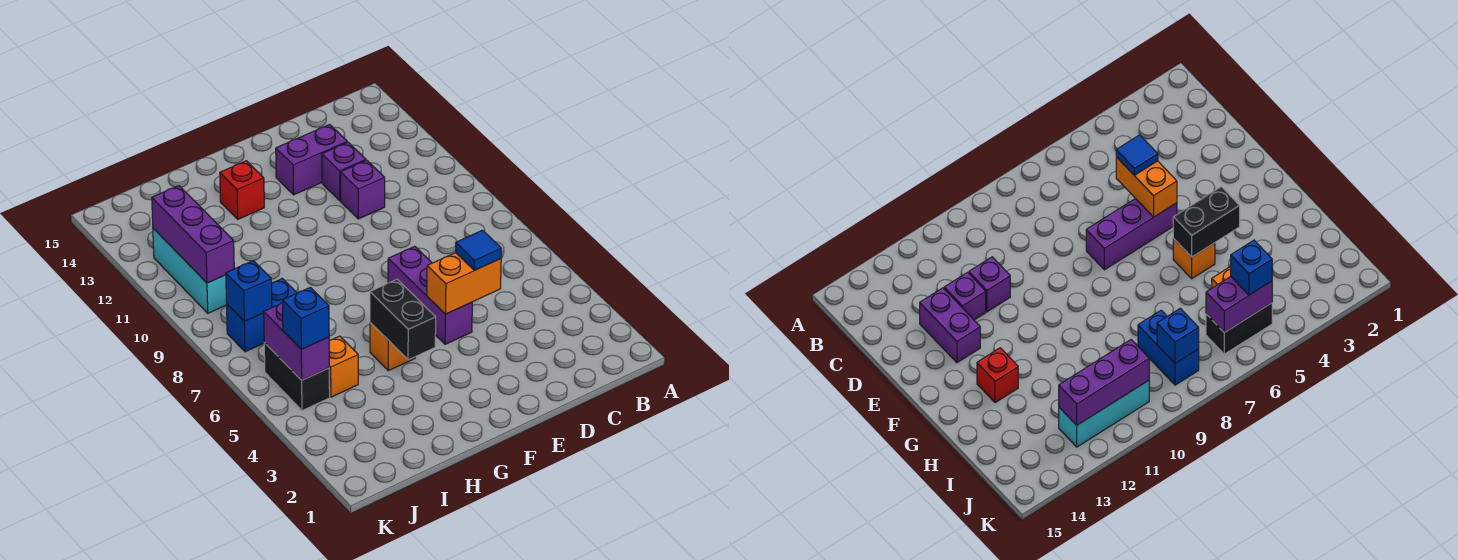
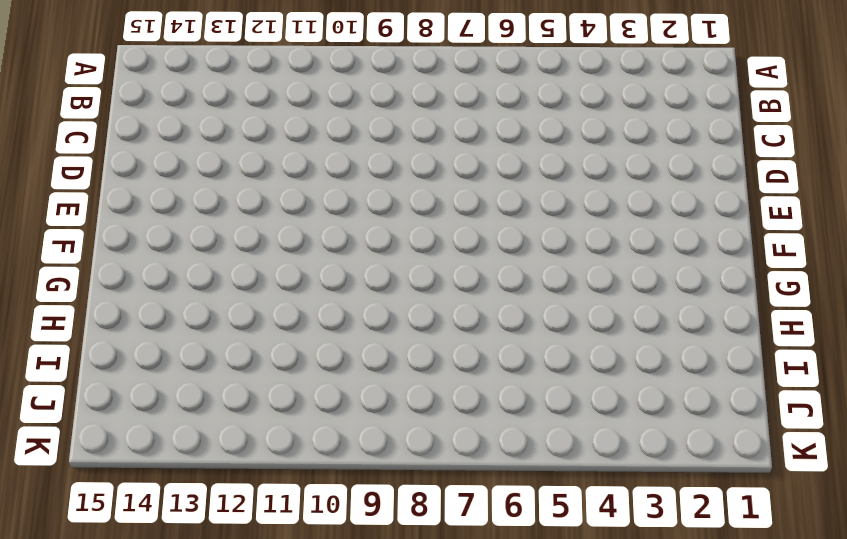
none -> purple brick D11 level 1
none -> purple brick D12 level 1
none -> purple brick D13:E13 level 1

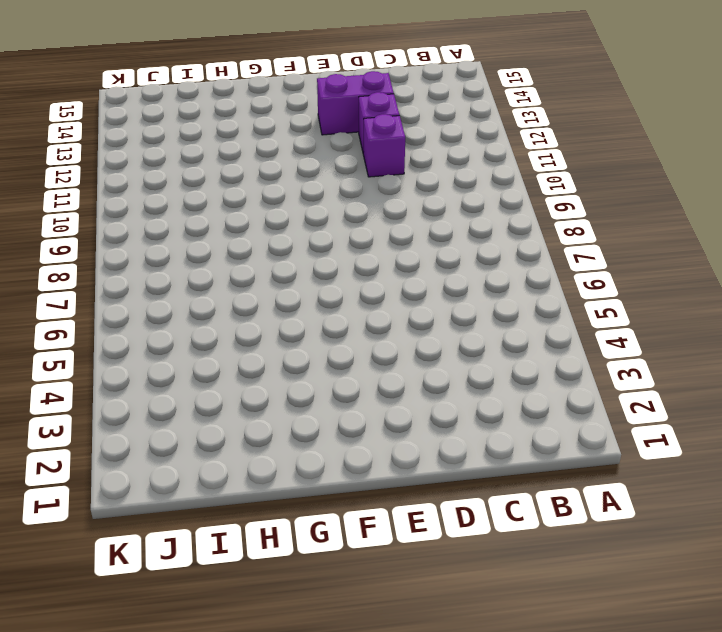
none -> purple brick E5:E7 level 1
none -> orange brick G5 level 1
none -> red brick G13 level 1

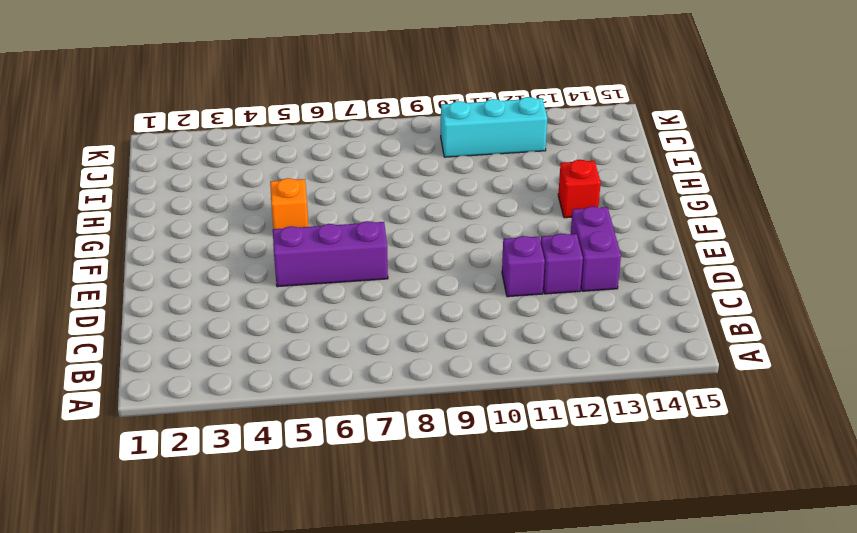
none -> orange brick I5 level 1
none -> blue brick I8:J8 level 1
none -> black brick J5:J6 level 1

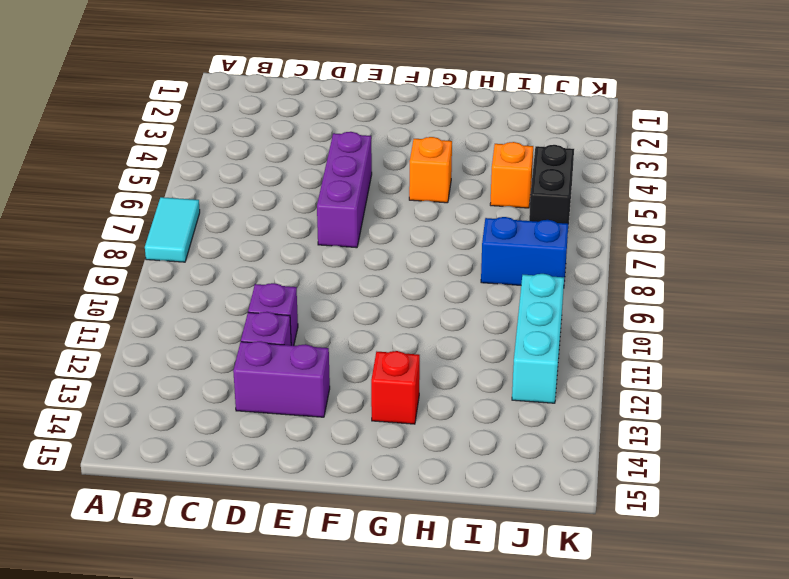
cyan tile A7:A8 level 1 -> none
none -> orange brick D5:E5 level 2
none -> black brick G4:G5 level 2
none -> purple brick J5:J6 level 2

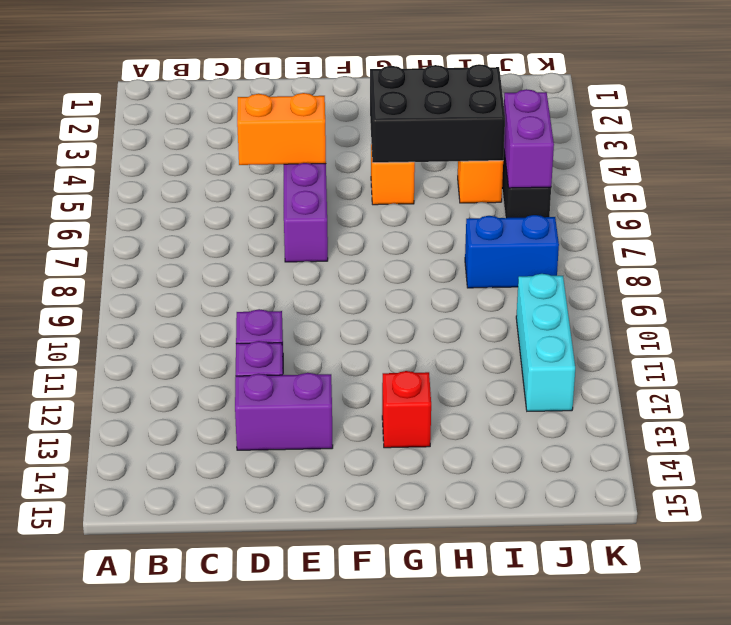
black brick G4:I5 level 2 -> black brick G4:G5 level 2
none -> blue brick J8 level 2
none -> purple brick J10:J12 level 2
none -> blue tile D5 level 3

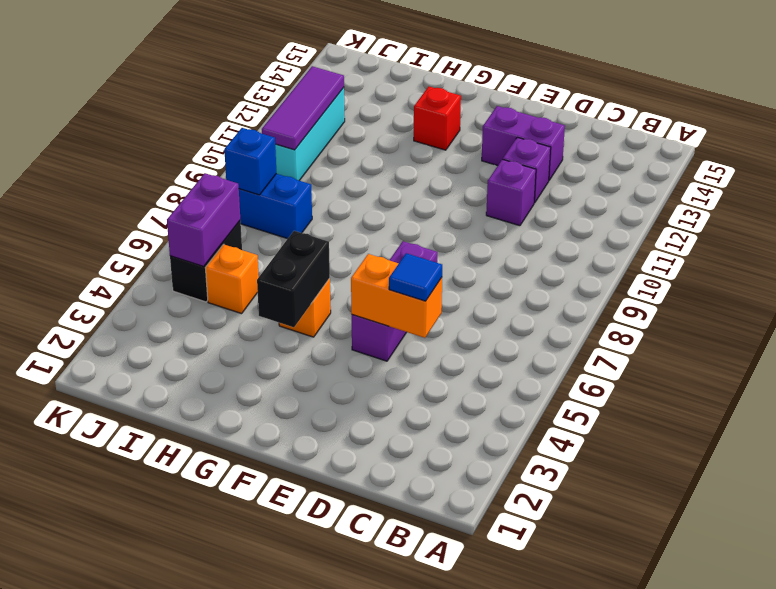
purple tile J10:J12 level 2 -> purple brick J10:J12 level 2
none -> blue brick J5 level 3

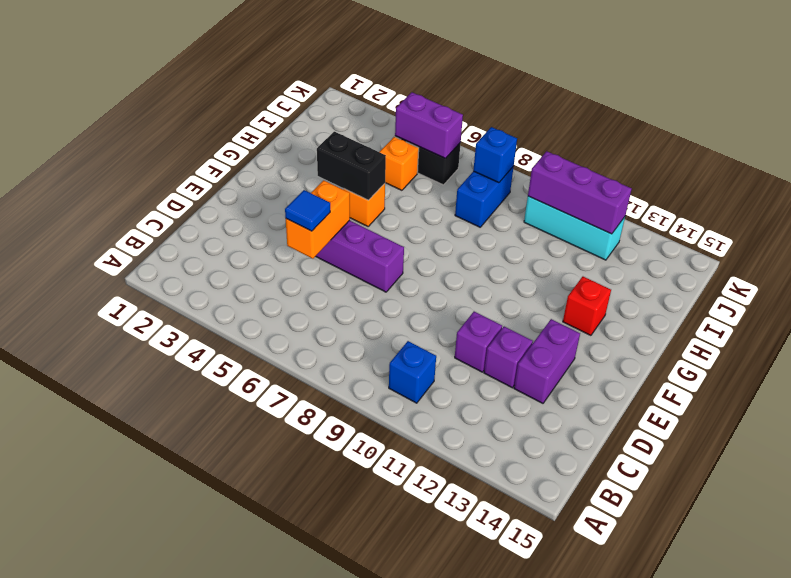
blue brick B10 level 1 -> blue brick J5 level 3

